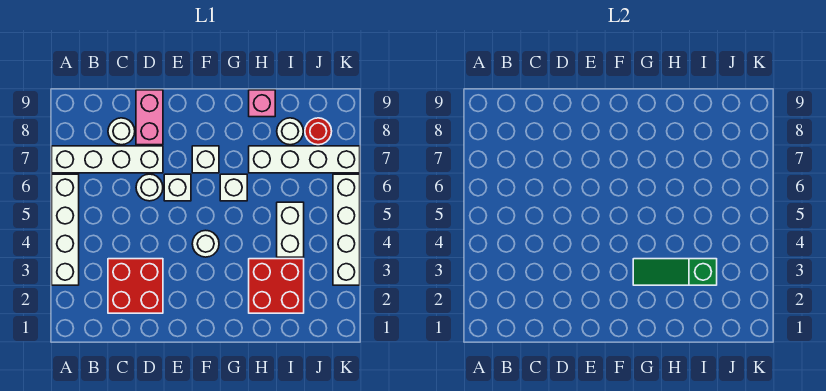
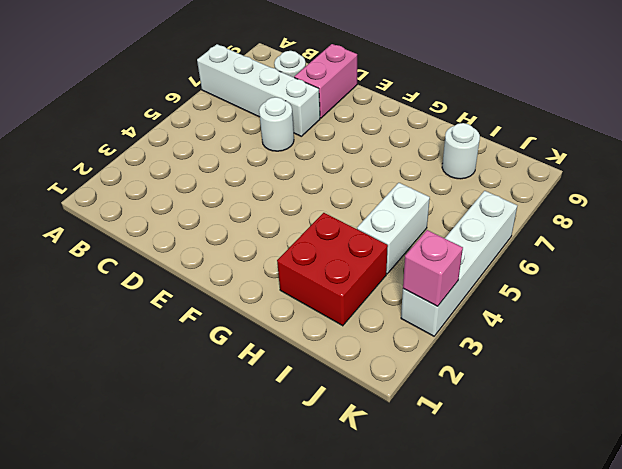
pink brick K3 level 2 -> pink brick H9 level 1
none -> white brick A3:A6 level 1
none -> red brick C2:D3 level 1
none -> white brick E6 level 1

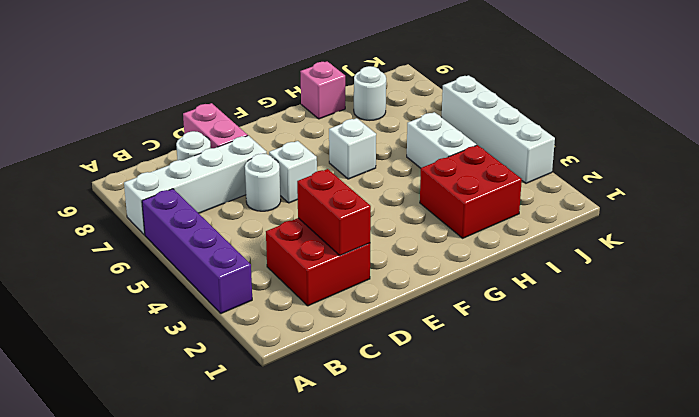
purple brick A3:A6 level 1 -> white brick A3:A6 level 1
red brick D2:D3 level 2 -> none
none -> white round brick F4 level 1
none -> white brick F7 level 1
none -> white brick H7:K7 level 1

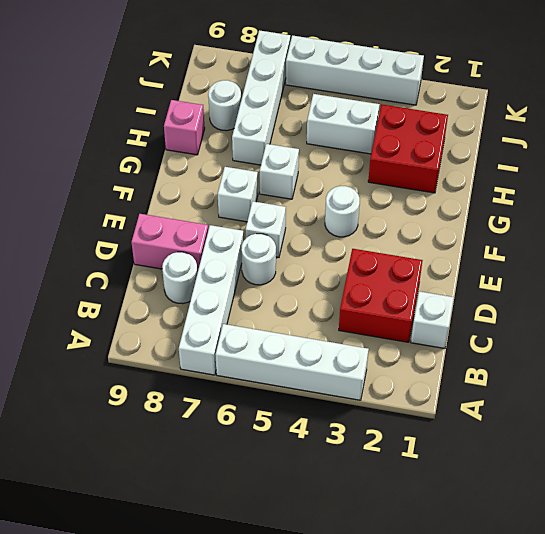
white brick C1 level 1 -> none
none -> red round brick J8 level 1
none -> green slope G3:I3 level 2 top I

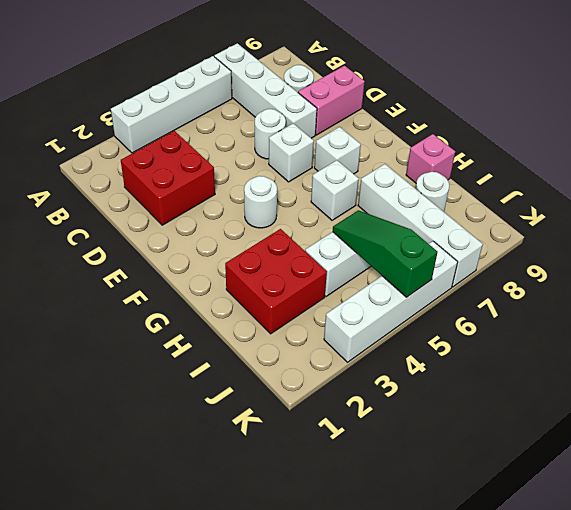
green slope I5:K5 level 2 top K -> green slope G3:I3 level 2 top I
none -> red round brick J8 level 1

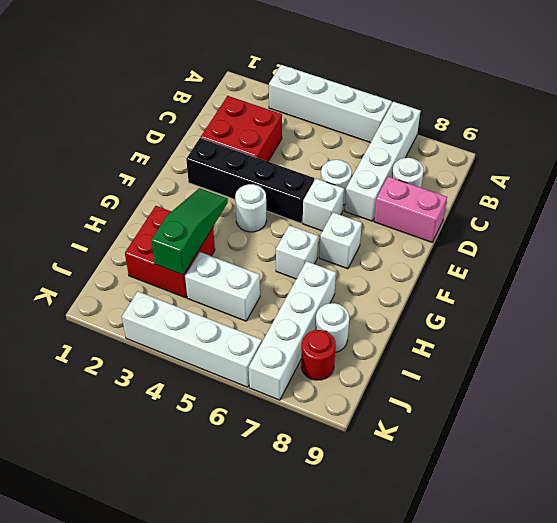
black brick E2:E5 level 1 -> none
none -> pink brick H9 level 1

